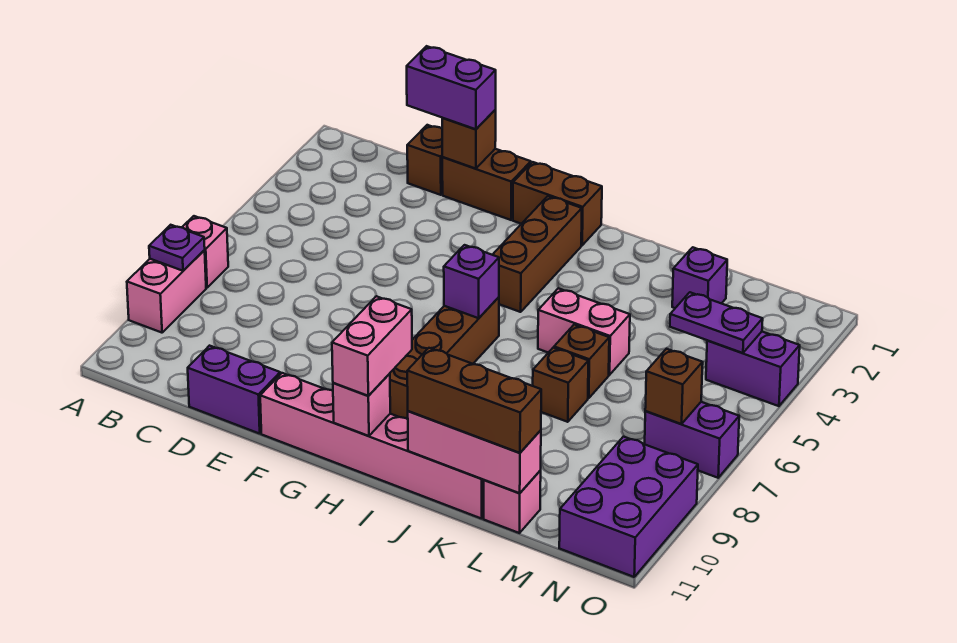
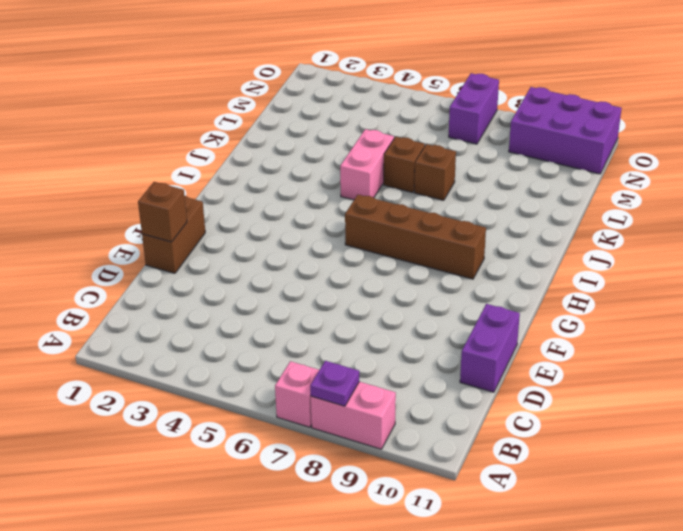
none -> brown brick D1 level 1
none -> pink brick F11:K11 level 1
none -> brown brick G1:H1 level 1

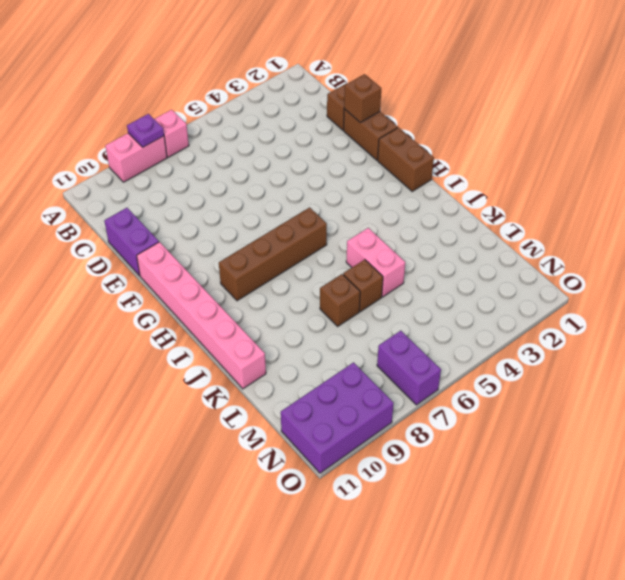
none -> brown brick H2:H4 level 1
none -> purple brick L2 level 1
none -> pink brick L11 level 1

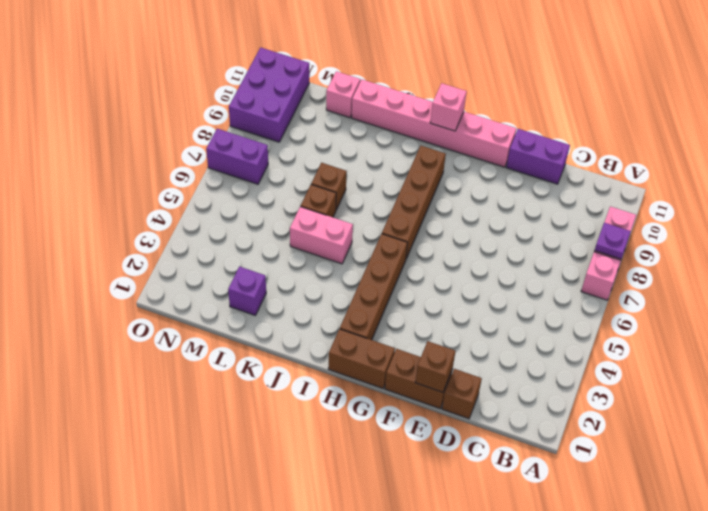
brown brick H2:H5 level 1 -> brown brick H2:H4 level 1
none -> purple brick N4:O4 level 1
none -> purple brick H6 level 2
none -> pink brick J11:L11 level 2

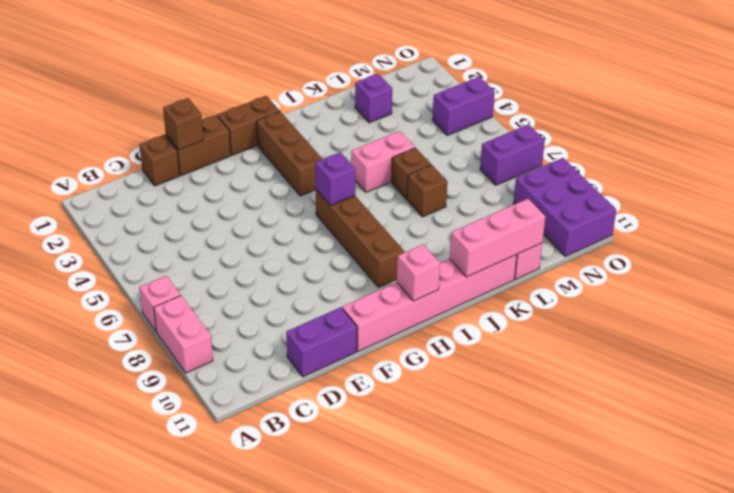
none -> purple plate A8 level 2
none -> purple plate M4:N4 level 2
none -> brown brick N7 level 2

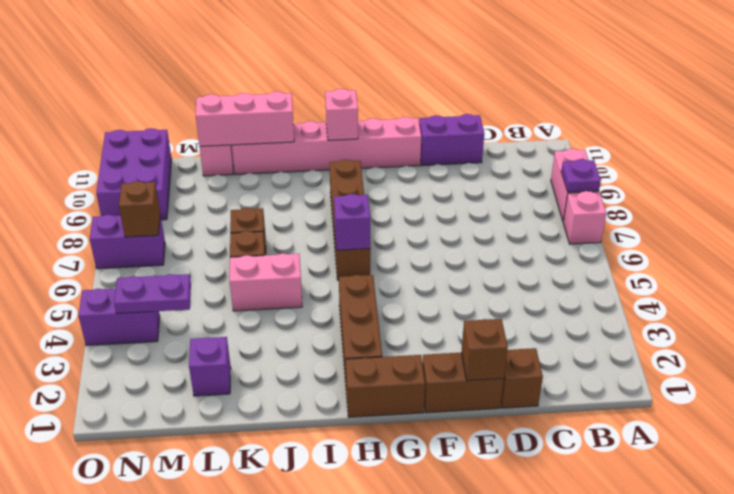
none -> purple brick D1:E1 level 3
none -> pink brick H10:H11 level 3
none -> brown brick J11:L11 level 3

